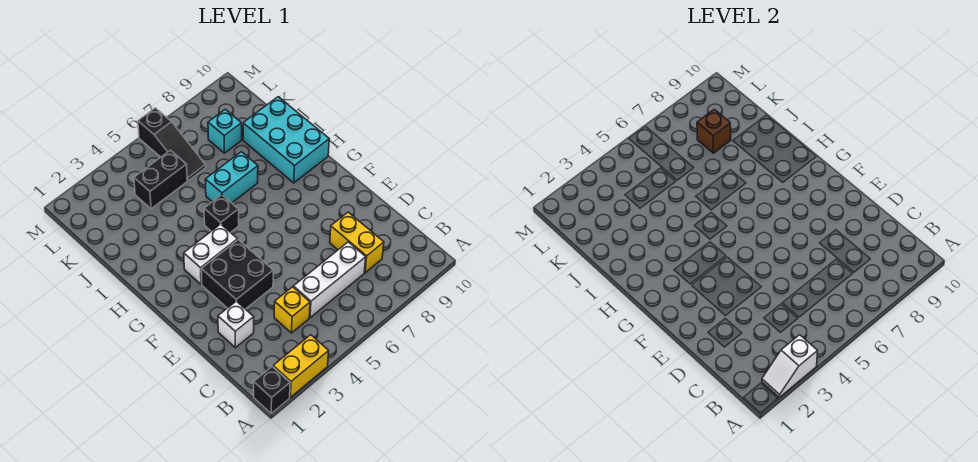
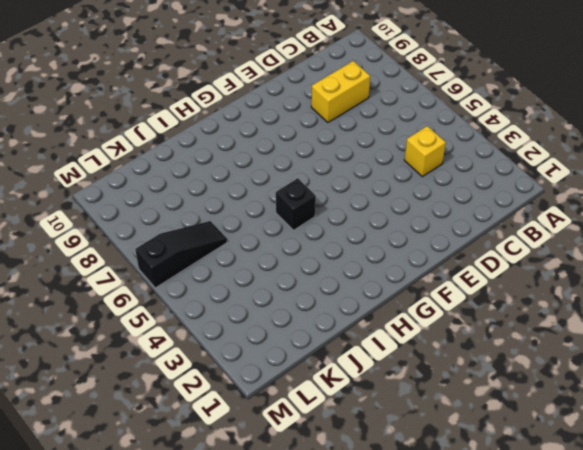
none -> black brick A1 level 1
none -> yellow brick A2:A3 level 1
none -> white brick C5:C7 level 1

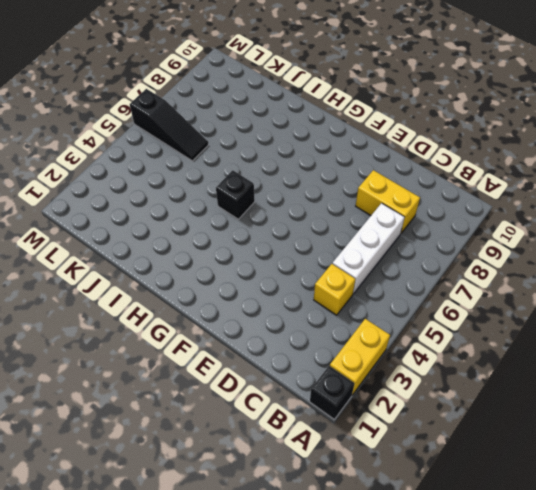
none -> white brick D2 level 1
none -> black brick E3:F4 level 1
none -> white brick G3:G4 level 1

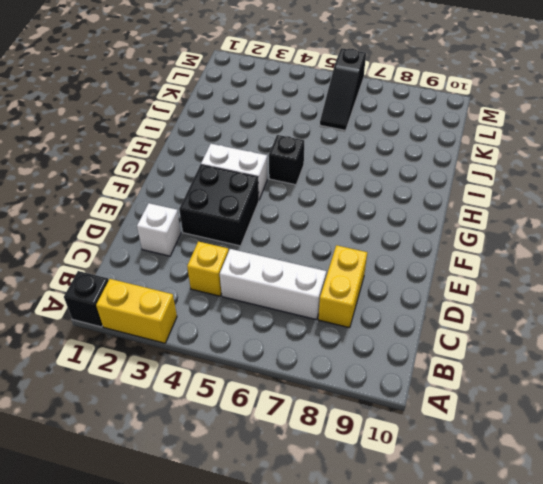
none -> cyan brick H9:J10 level 1
none -> cyan brick I6:I7 level 1
none -> black brick K4:K5 level 1

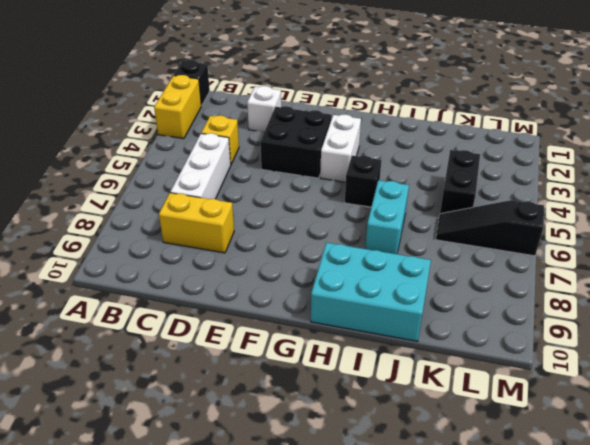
none -> cyan brick K8 level 1
none -> white slope A2:A3 level 2 top 3
none -> brown brick K8 level 2

